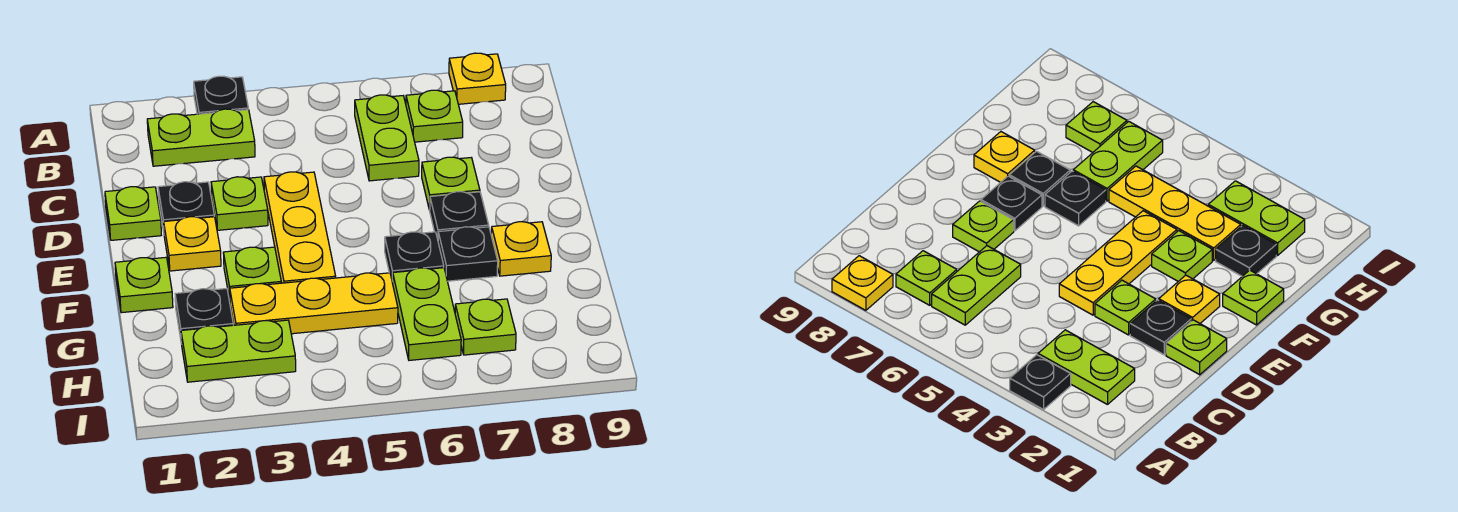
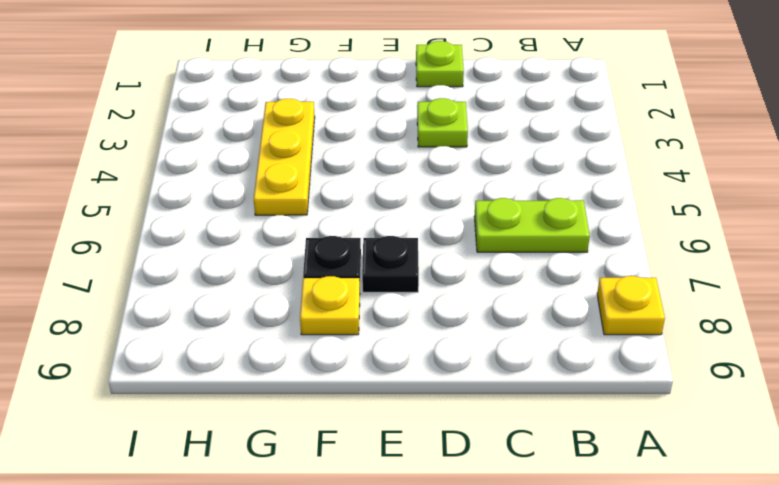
none -> black plate A3 level 1
none -> lime plate B2:B3 level 1
none -> lime plate B7 level 1

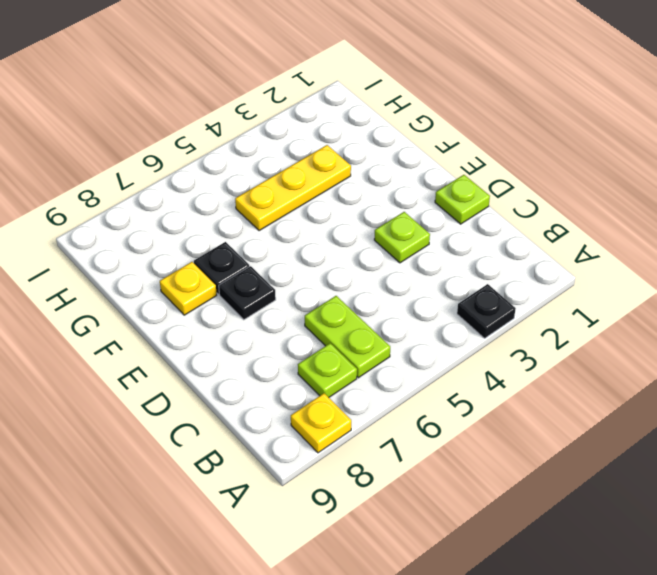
none -> lime plate B2:B3 level 1
none -> black plate D2 level 1
none -> yellow plate D4:F4 level 1

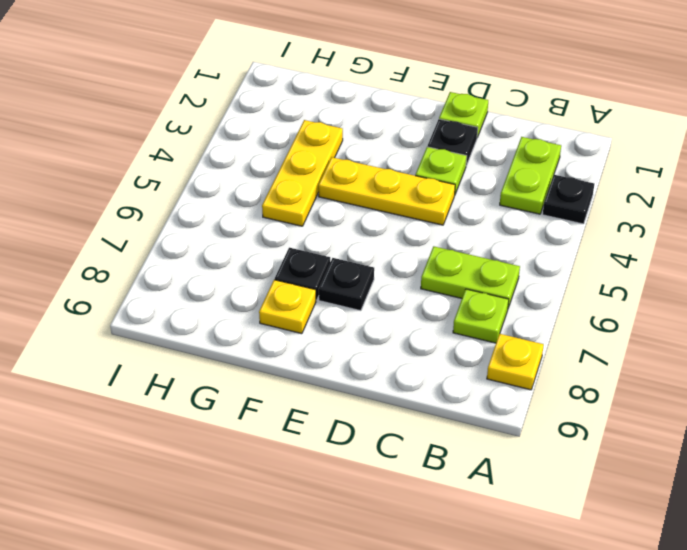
none -> lime plate D7 level 1
none -> yellow plate E2 level 1
none -> lime plate F1 level 1

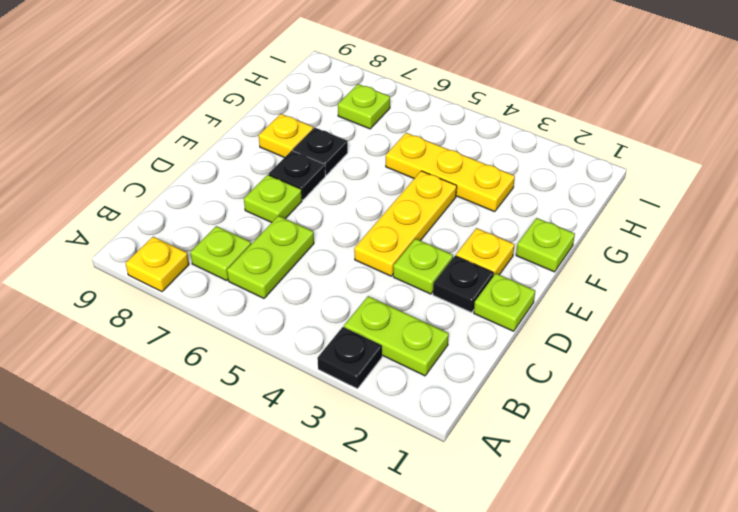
none -> lime plate F3 level 1
none -> black plate F6 level 1
none -> black plate G2 level 1

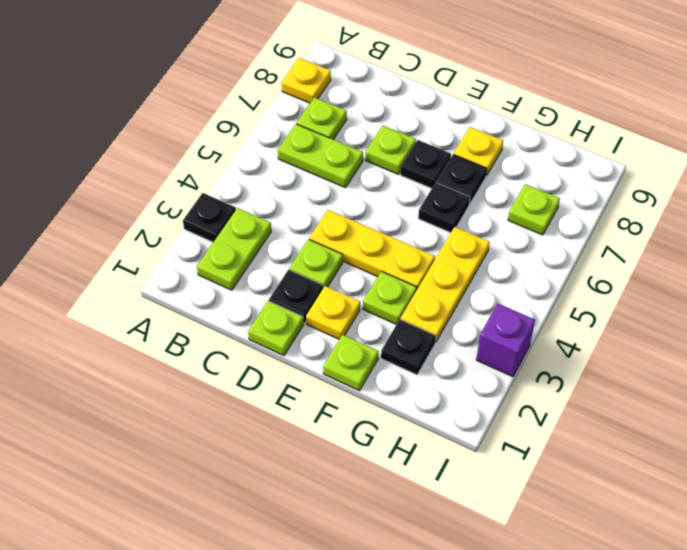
purple brick I3 level 1 -> none
none -> lime plate G6:H6 level 1
none -> lime plate H2:H3 level 1

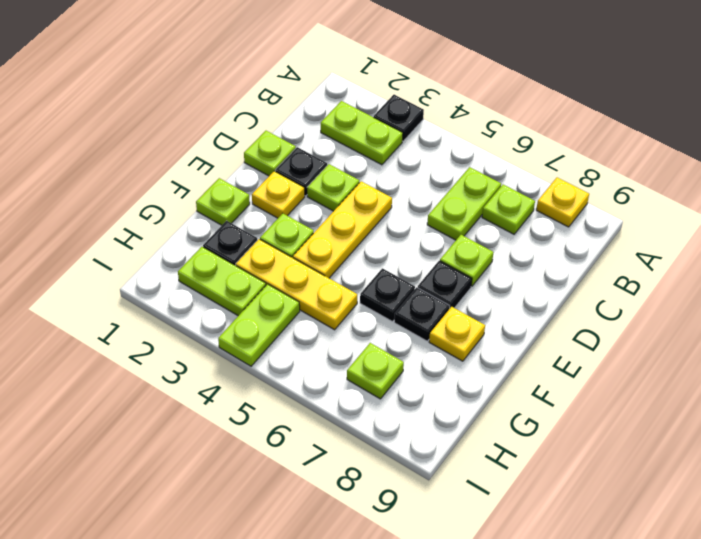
lime plate H4:I4 level 1 -> lime plate G6:H6 level 1

